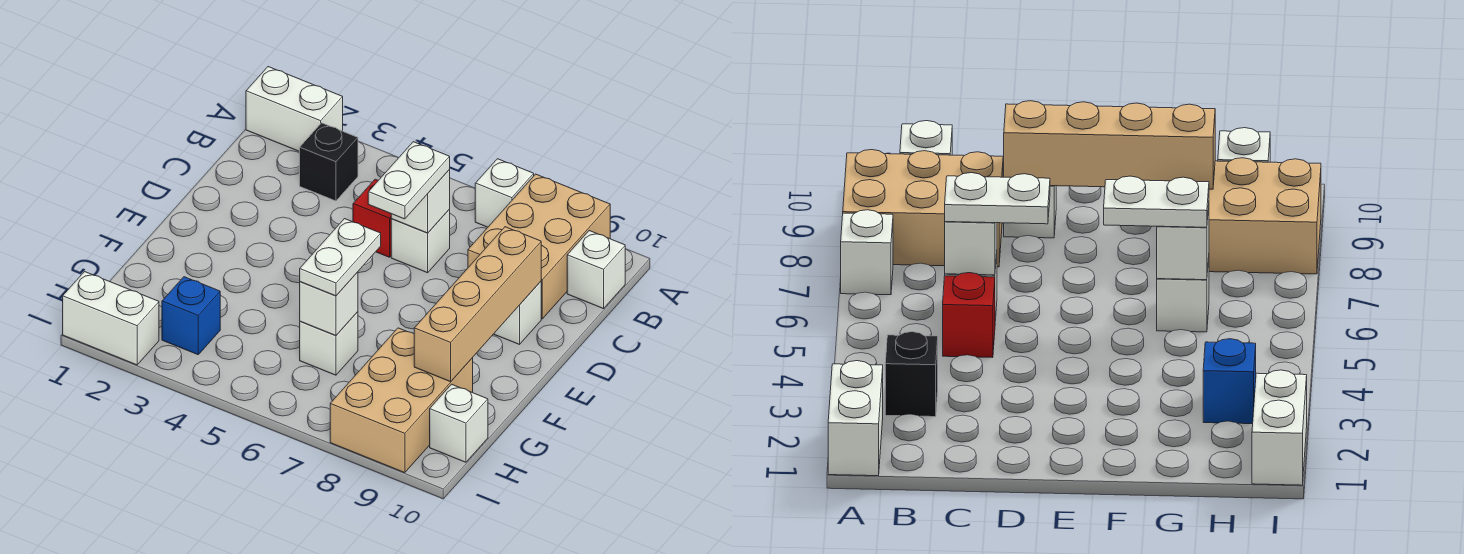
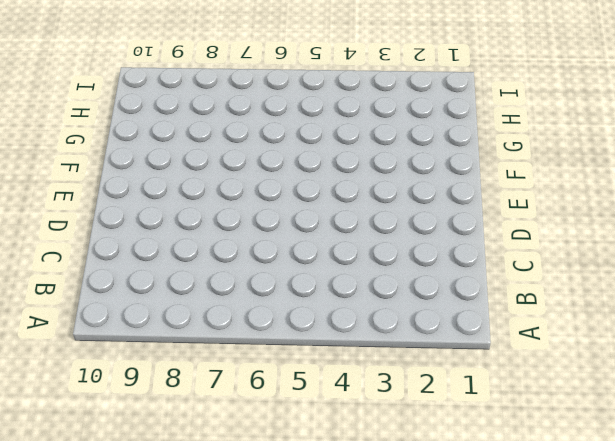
none -> white brick A1:A2 level 1
none -> white brick A7 level 1
none -> tan brick A8:C9 level 1

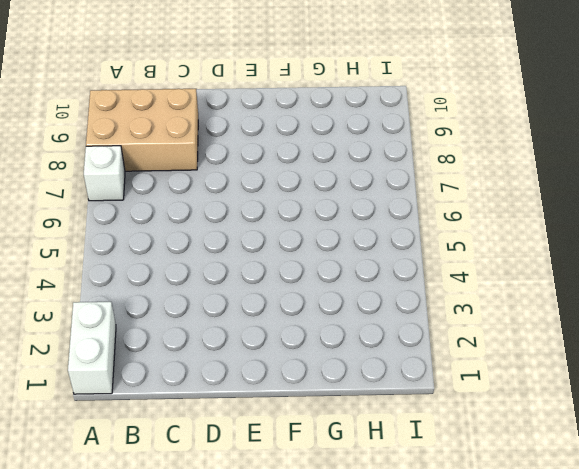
none -> black brick B3 level 1
none -> white brick B10 level 1
none -> red brick C5 level 1

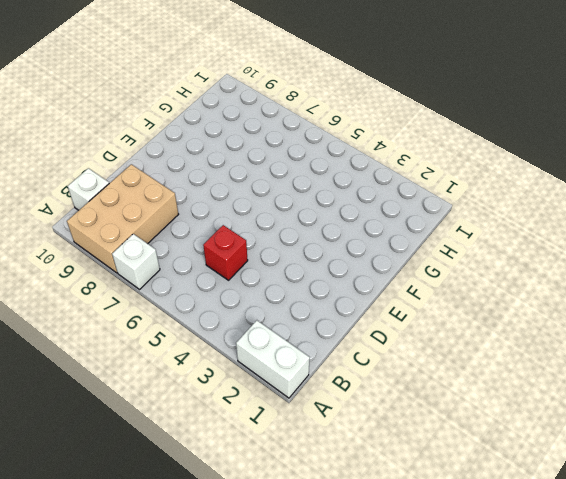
none -> black brick B3 level 1
none -> white brick C6 level 1
none -> white brick D9 level 1

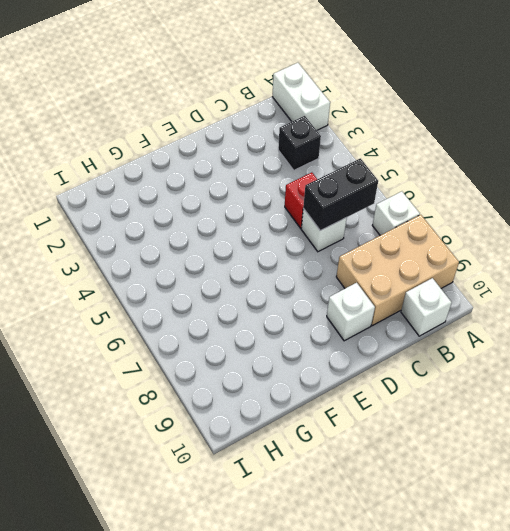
black brick B6:C6 level 2 -> white brick C6 level 2
none -> white brick G6 level 1
none -> tan brick G8:I9 level 1
none -> blue brick H3 level 1

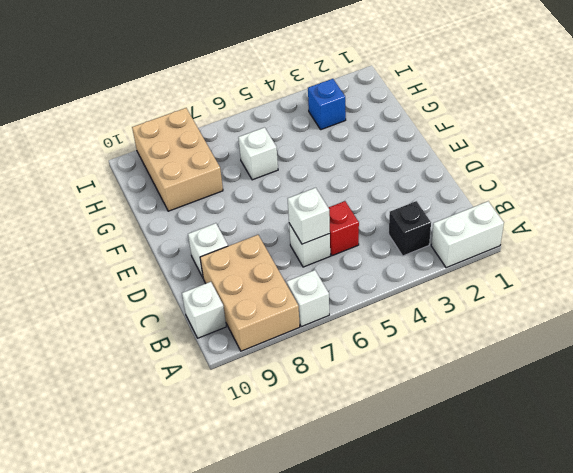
none -> white brick H10 level 1
none -> white brick I1:I2 level 1
none -> tan brick D9:G9 level 2

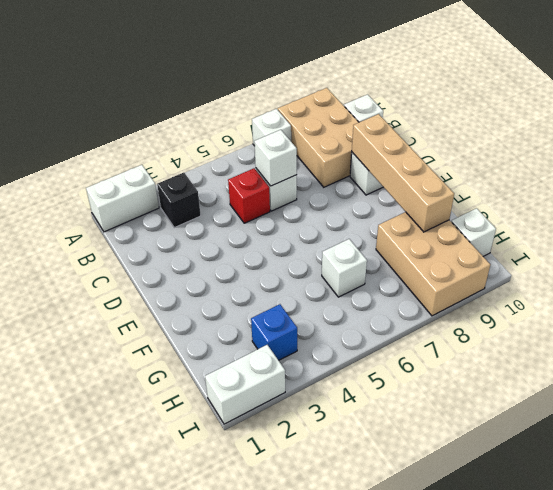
none -> white brick G6 level 2
none -> white plate C6:D6 level 3
none -> white plate F6:G6 level 3

